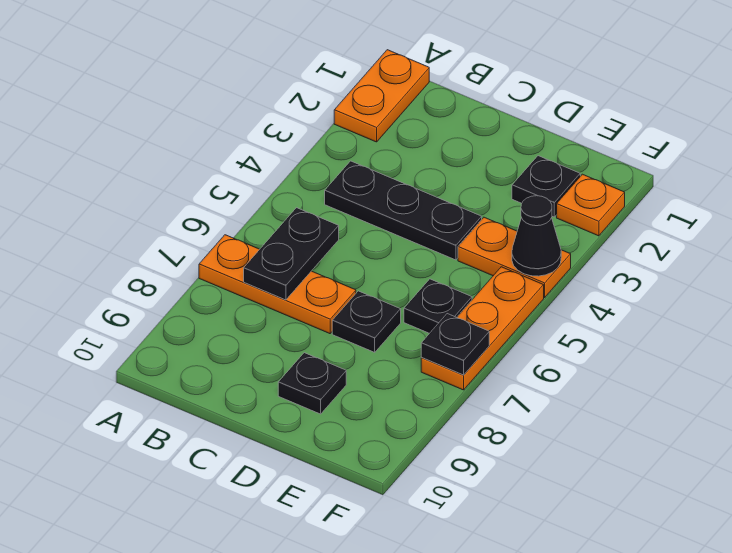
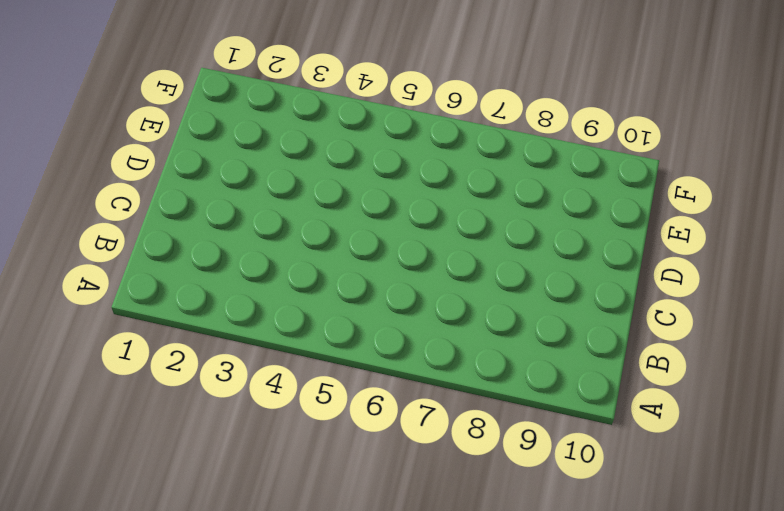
none -> orange plate A1:A2 level 1
none -> orange plate A7:C7 level 1
none -> black plate B4:D4 level 1

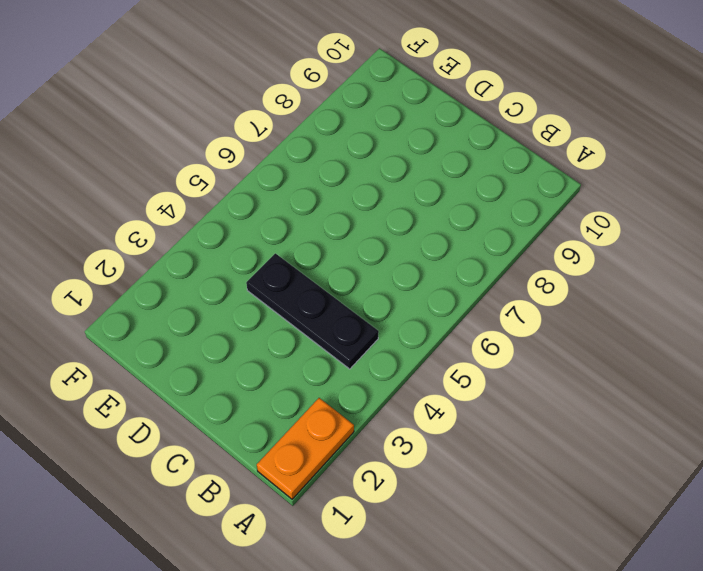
none -> orange plate A7:C7 level 1
none -> black plate D7 level 1
none -> black plate D9 level 1

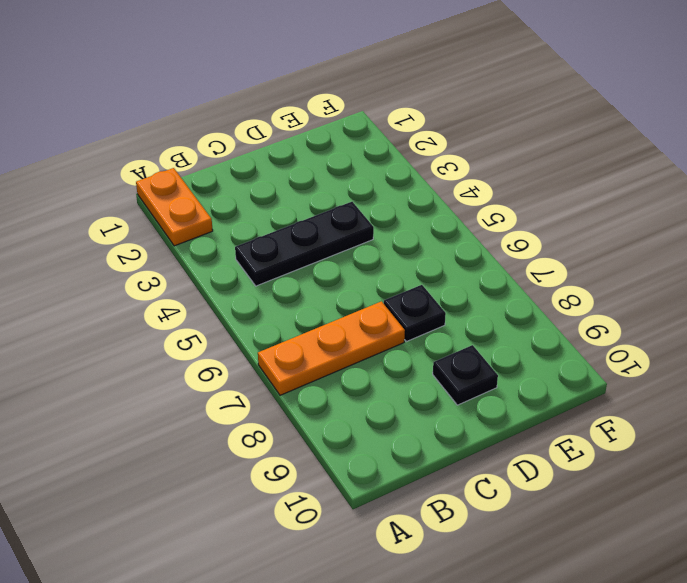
none -> black plate E2 level 1
none -> orange plate E4:F4 level 1
none -> black plate E6 level 1

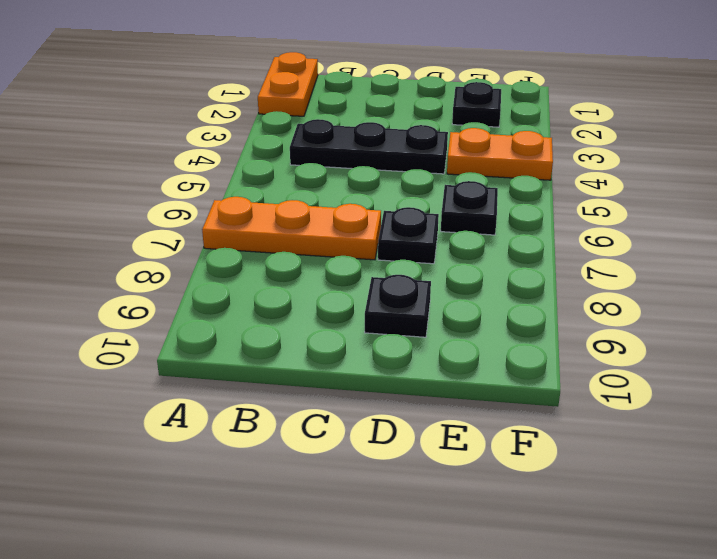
none -> orange plate F2 level 1
none -> orange plate F5:F7 level 1
none -> black plate B6:B7 level 2

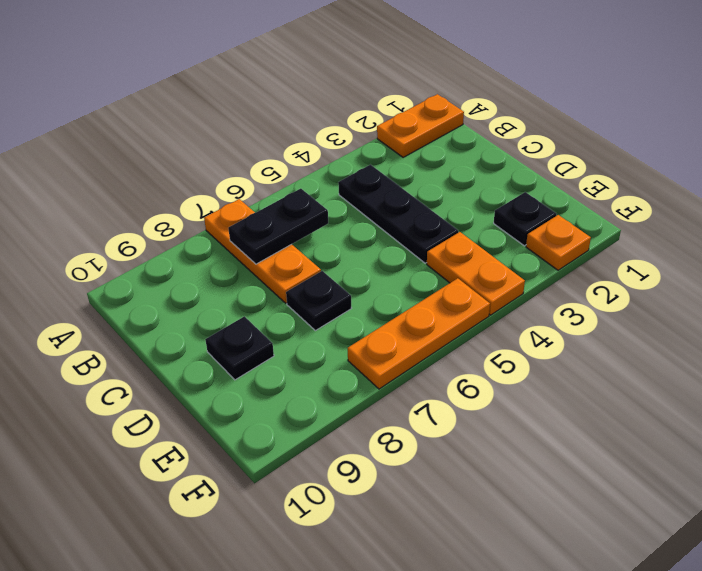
none -> black plate E6 level 1
none -> black cone F4 level 2
none -> black plate F7 level 2

